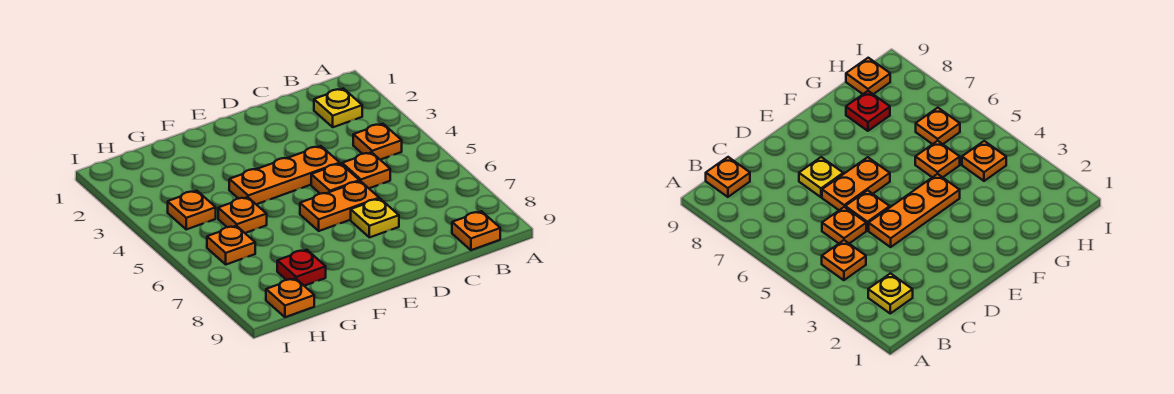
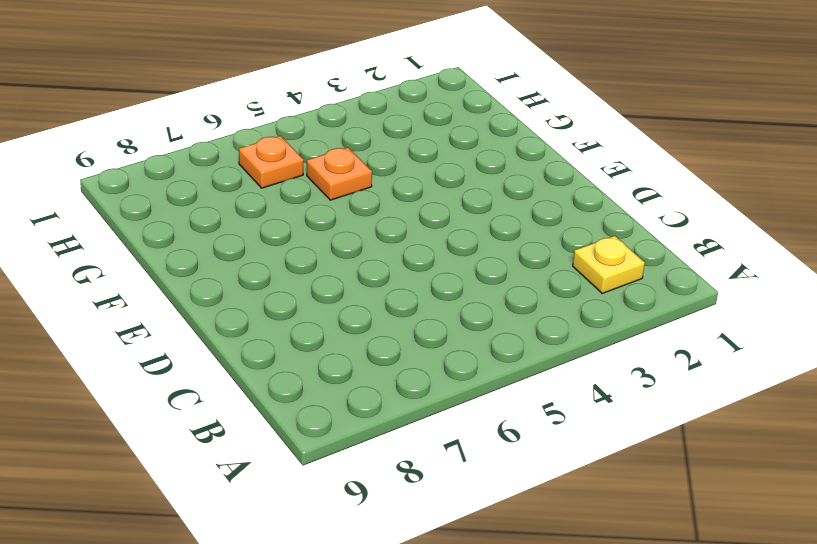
none -> orange plate B4 level 1
none -> orange plate B9 level 1
none -> orange plate C5 level 1

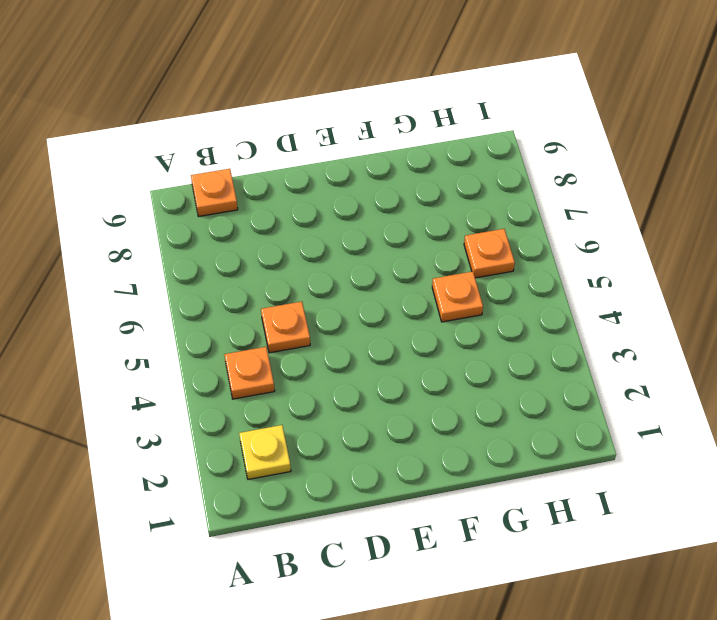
none -> orange plate D4:F4 level 1
none -> orange plate D5 level 1
none -> orange plate D6:E6 level 1

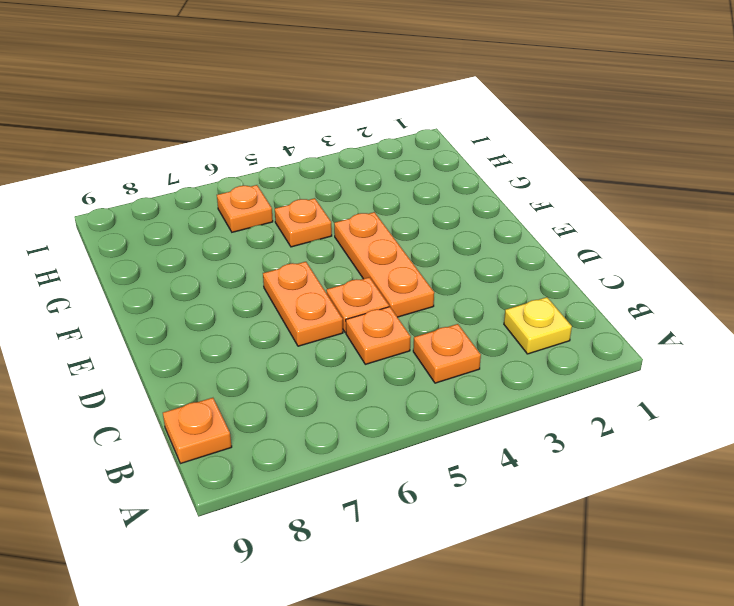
none -> yellow plate D7 level 1
none -> red plate G8 level 1
none -> orange plate H4 level 1

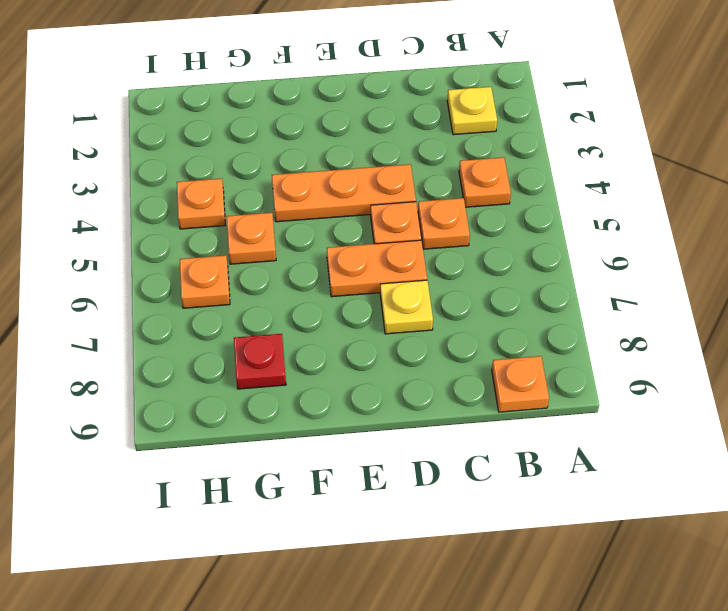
none -> orange plate H9 level 1

